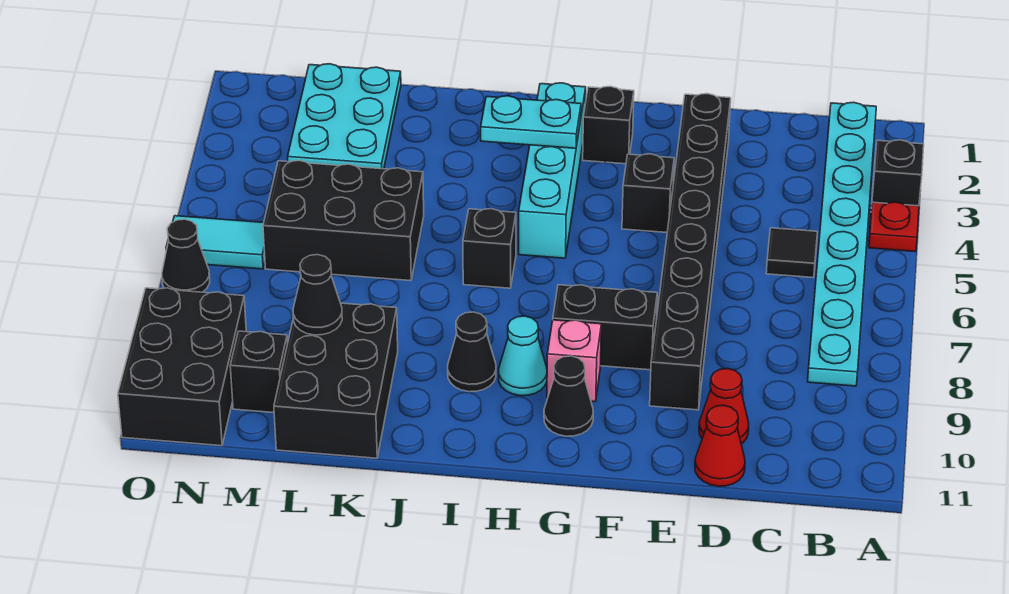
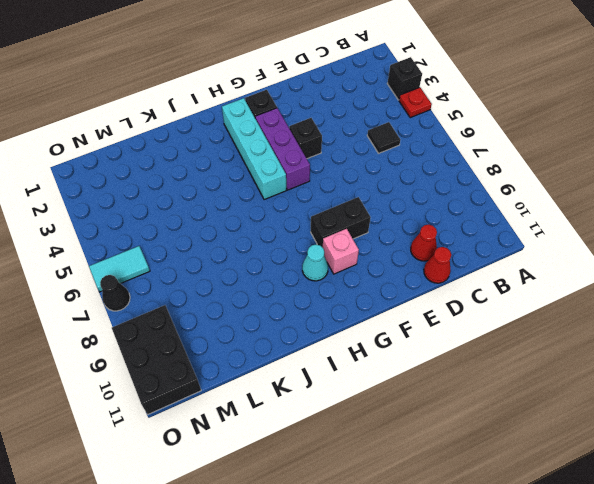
purple brick G3:G5 level 1 -> none
none -> cyan plate B1:B8 level 1
none -> black brick E2:E9 level 1
none -> black cone G10 level 1

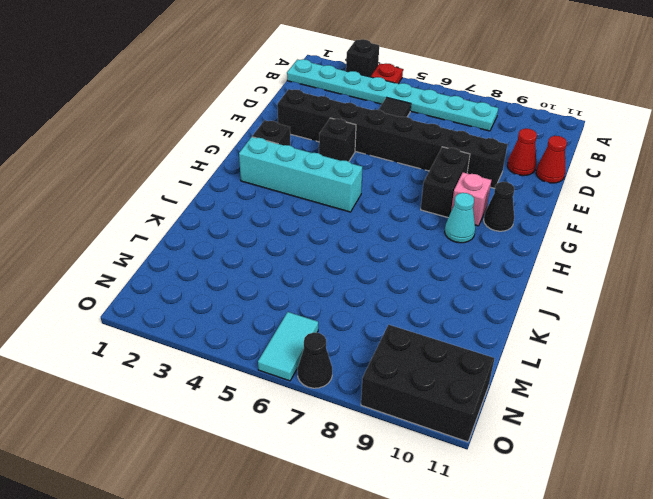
none -> black brick I6 level 1
none -> black cone I9 level 1
none -> black brick K5:M6 level 1

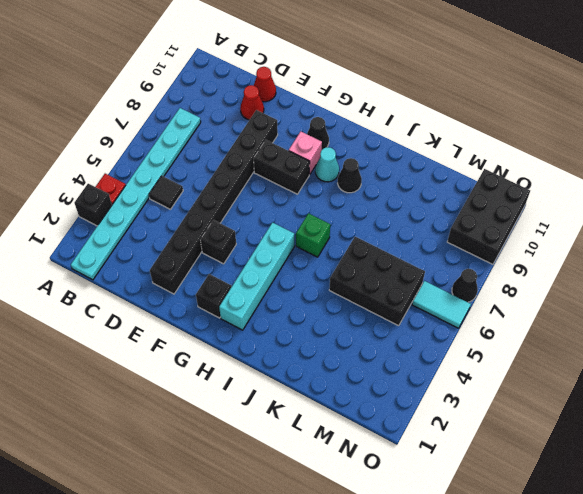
green brick I6 level 1 -> black brick I6 level 1
none -> black brick K9:L11 level 1
none -> cyan plate L1:M3 level 1
none -> black brick M10 level 1

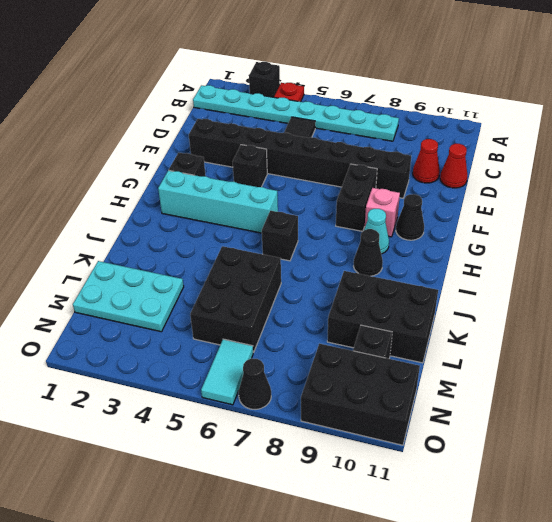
none -> cyan plate H3:I3 level 2
none -> black cone L9 level 2

